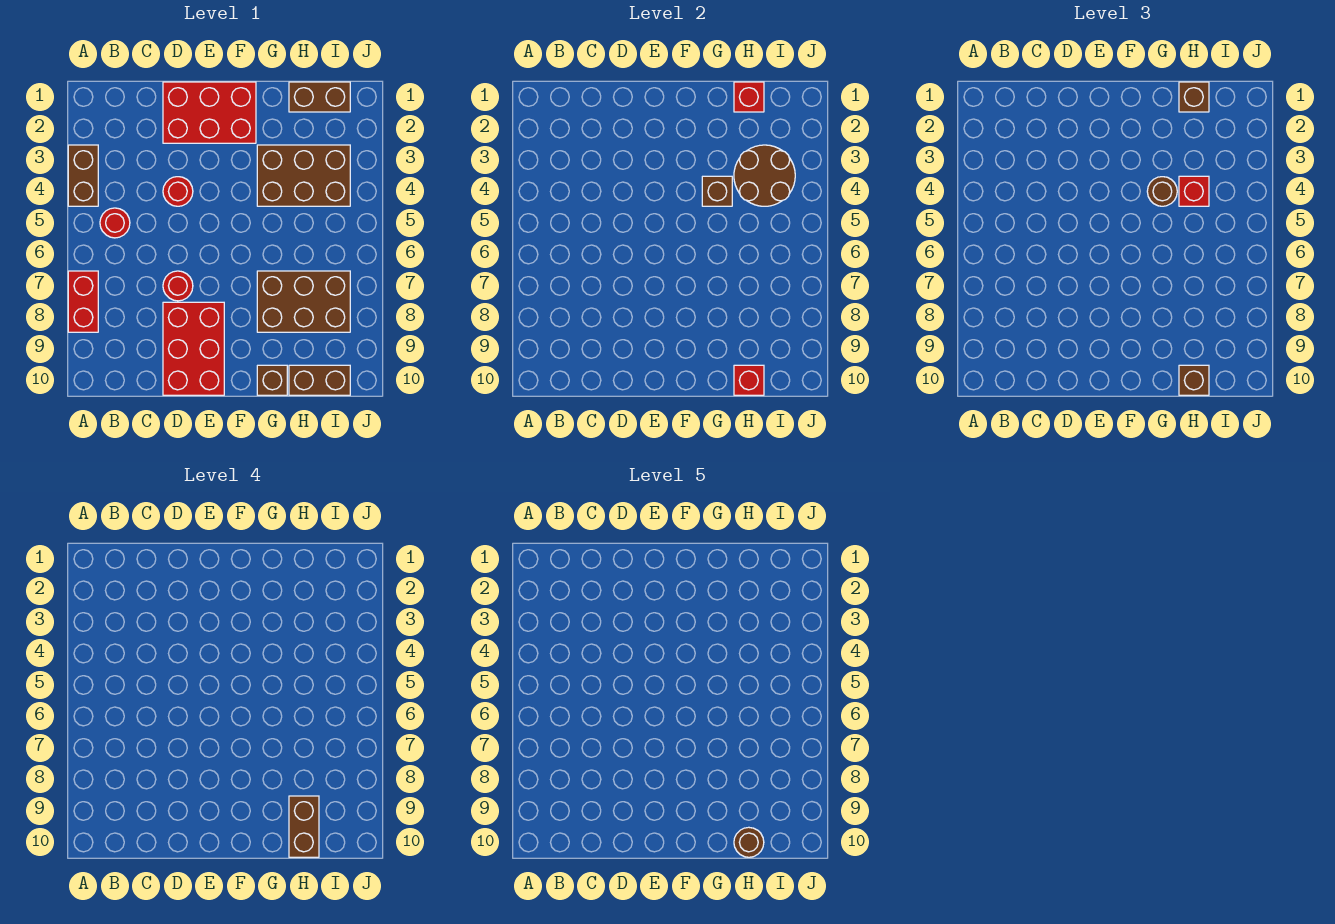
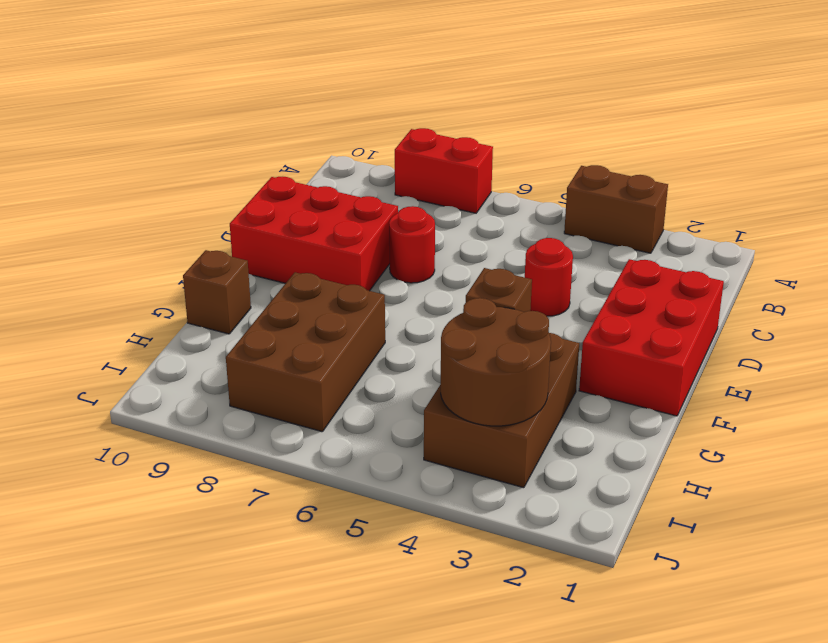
none -> red round brick B5 level 1
none -> brown brick H1:I1 level 1
none -> brown brick H10:I10 level 1

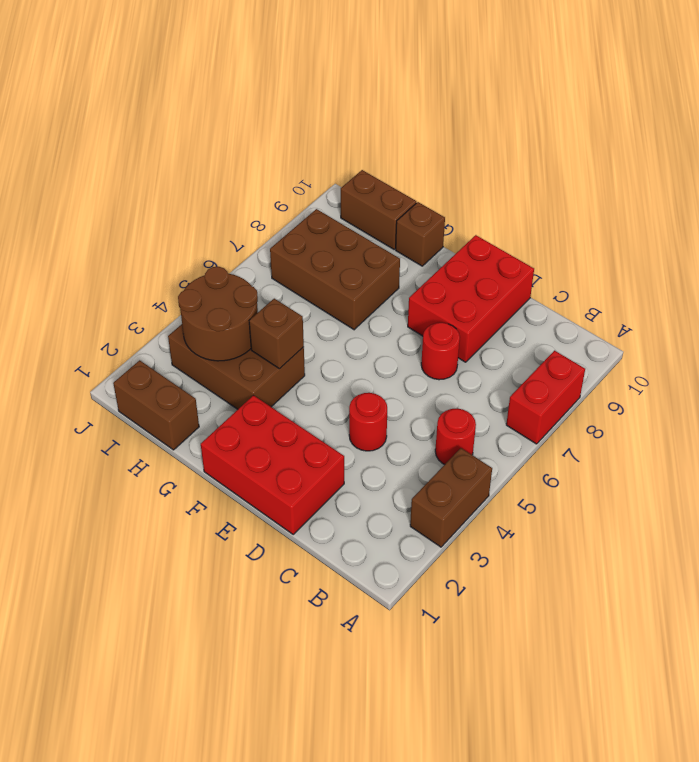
none -> red brick H1 level 2
none -> red brick H10 level 2
none -> brown round brick G4 level 3

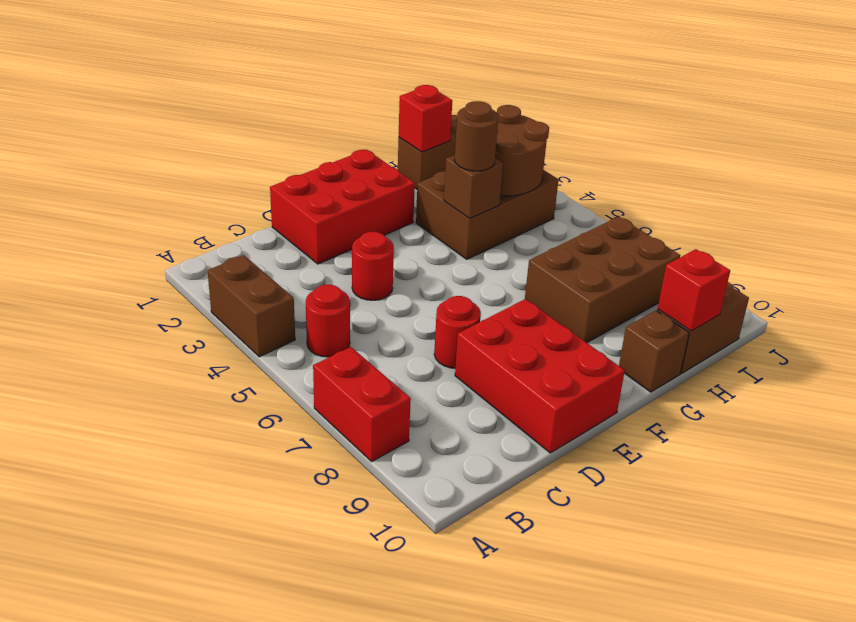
none -> brown brick H1 level 3
none -> red brick H4 level 3
none -> brown brick H10 level 3

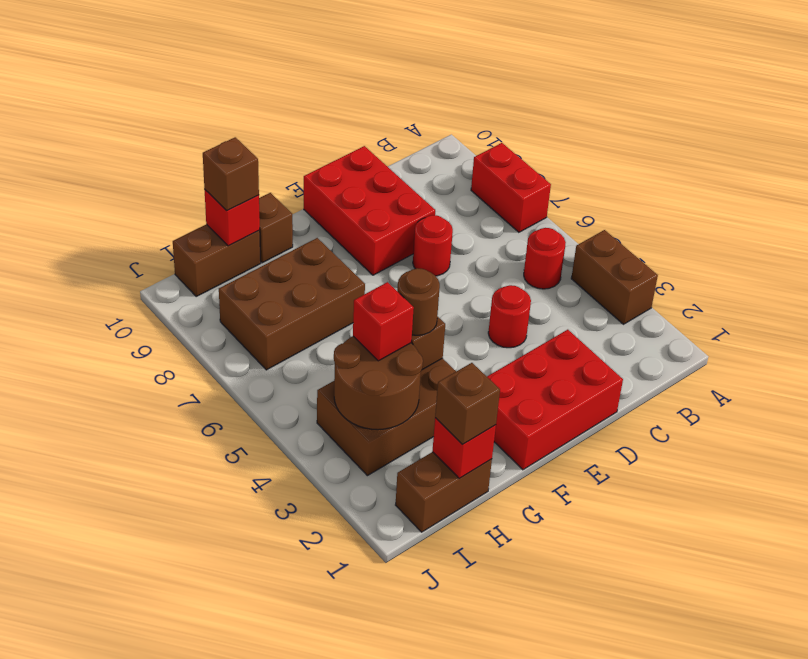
none -> brown brick H9:H10 level 4
none -> brown round brick H10 level 5

